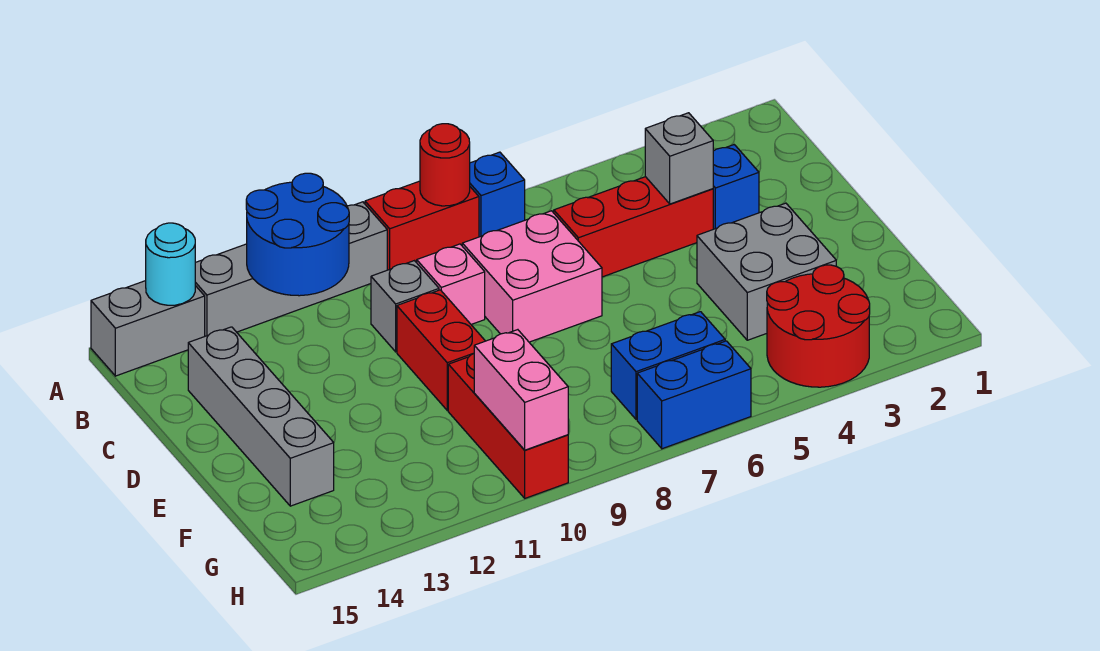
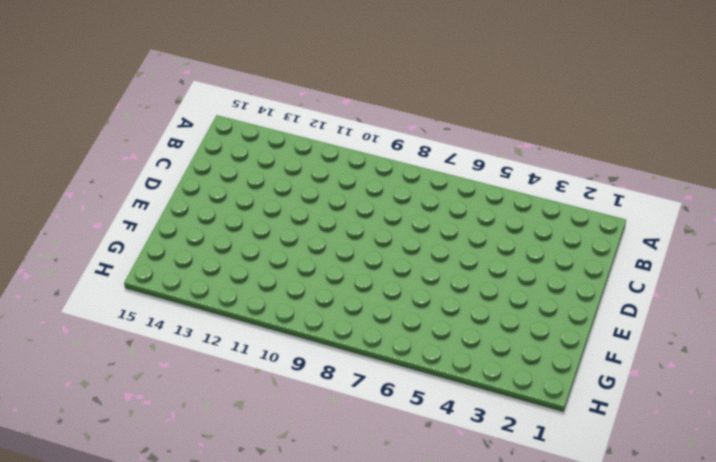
none -> blue brick A7 level 1
none -> red brick A8:A9 level 1
none -> grey brick A10:A13 level 1

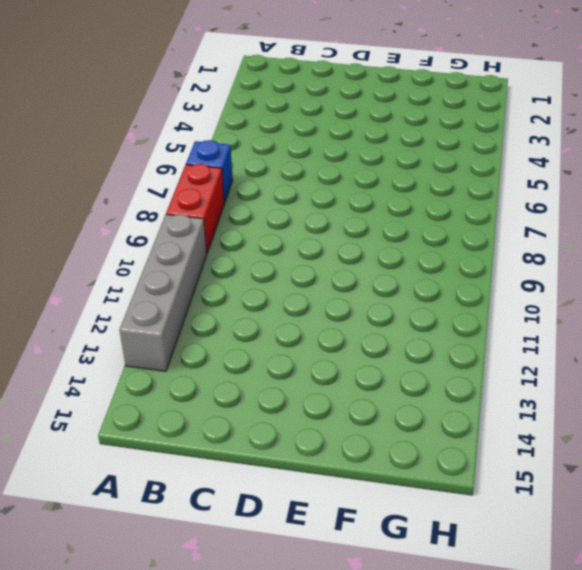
none -> grey brick A14:A15 level 1
none -> blue brick C3 level 1
none -> red brick C4:C6 level 1

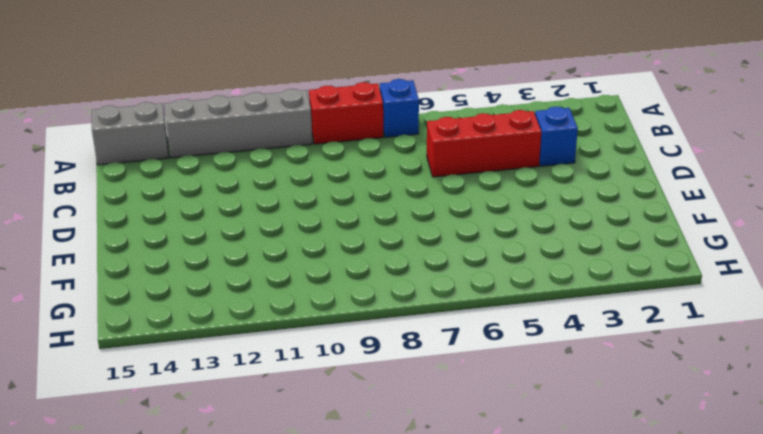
none -> pink brick C7:D8 level 1
none -> pink brick C9 level 1
none -> grey brick C10 level 1

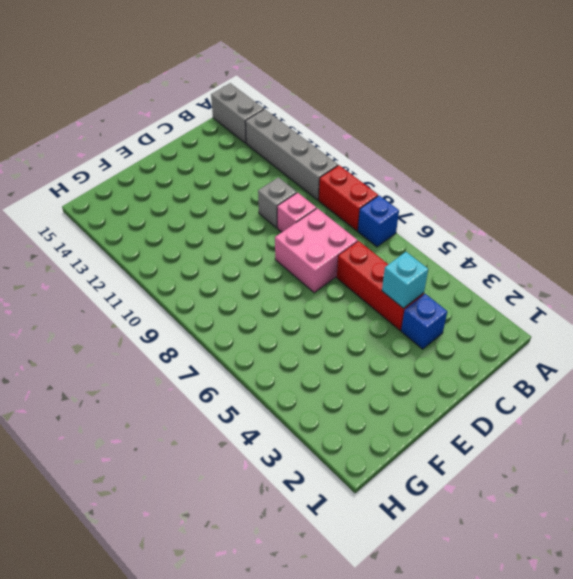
cyan brick C4 level 2 -> grey brick C4 level 2
none -> grey brick C14:F14 level 1
none -> red brick D10:E10 level 1
none -> grey brick E3:F4 level 1

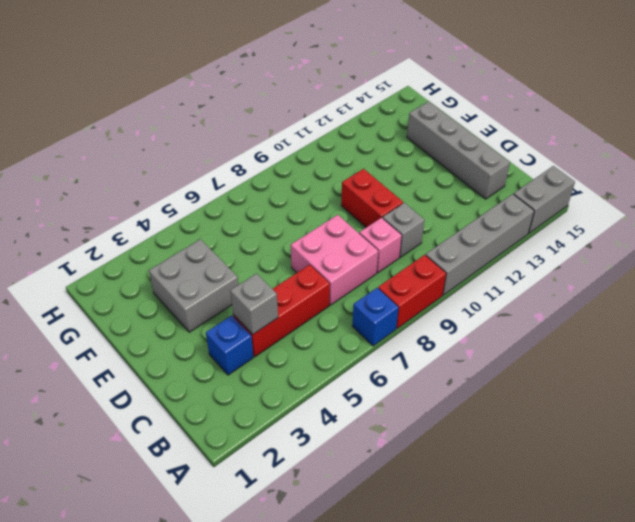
none -> red brick F10:H10 level 1
none -> red round brick G3:H4 level 1
none -> blue brick G6:G7 level 1

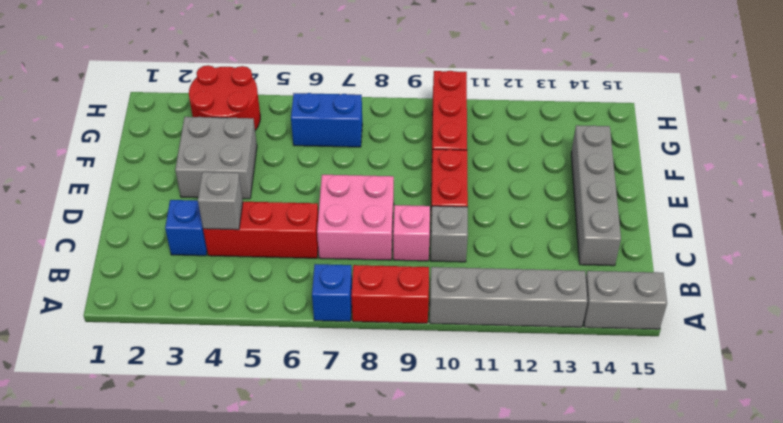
none -> blue brick H6:H7 level 1
none -> red round brick A8 level 2
none -> blue round brick A11:B12 level 2

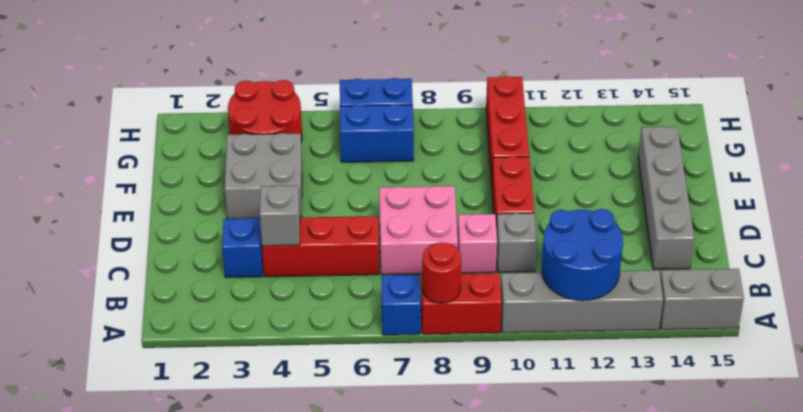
none -> cyan round brick A14 level 2
none -> pink brick G10:H10 level 2

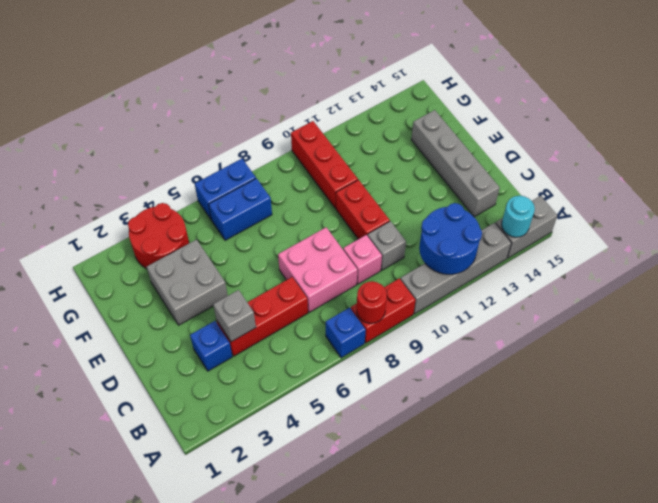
none -> pink brick G10:H10 level 2

